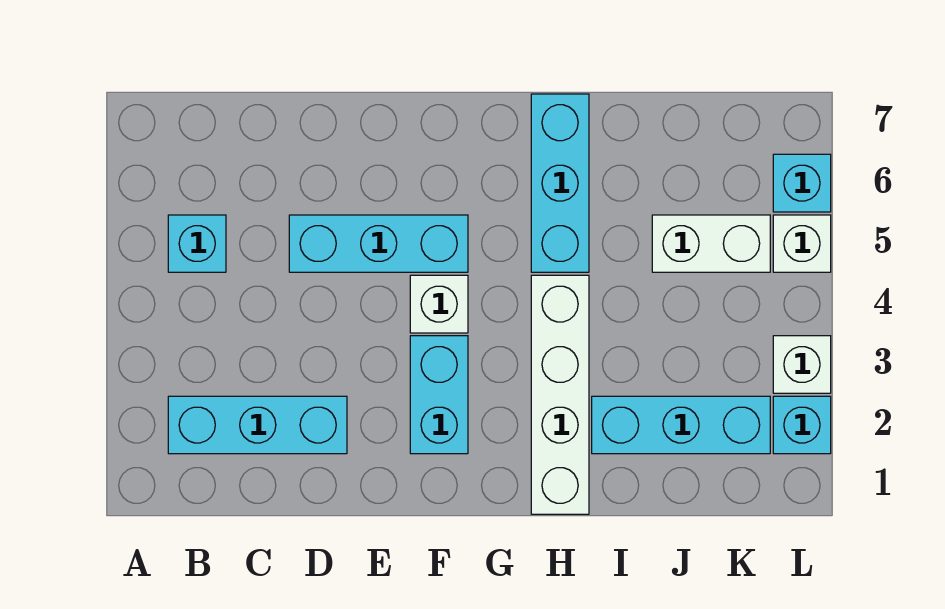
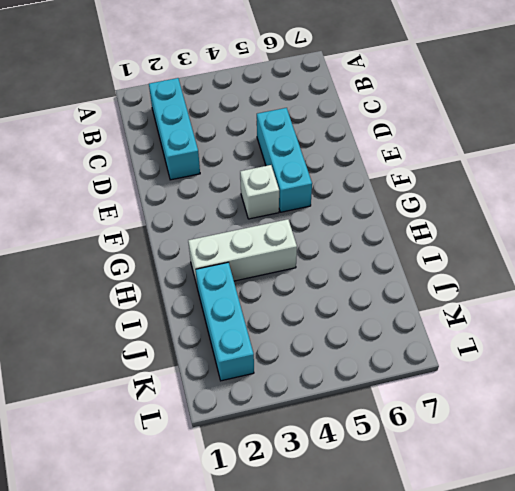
white brick H2:H4 level 1 -> white brick H1:H4 level 1
none -> cyan brick B5 level 1
none -> cyan brick F2:F3 level 1
none -> cyan brick H5:H7 level 1

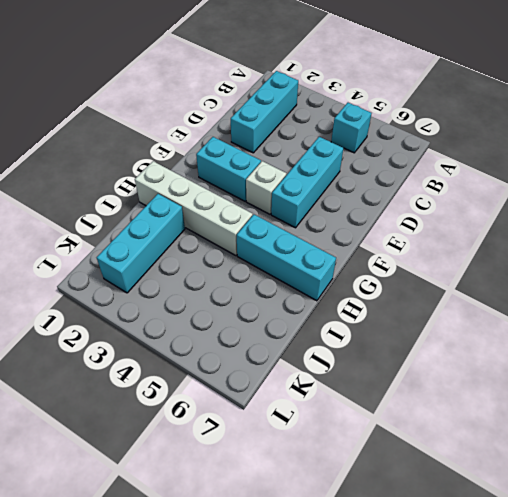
none -> white brick J5:K5 level 1
none -> cyan brick L2 level 1
none -> white brick L3 level 1

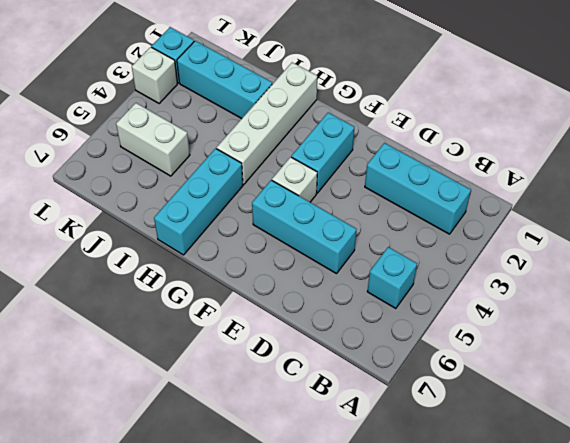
none -> white brick L5 level 1
none -> cyan brick L6 level 1

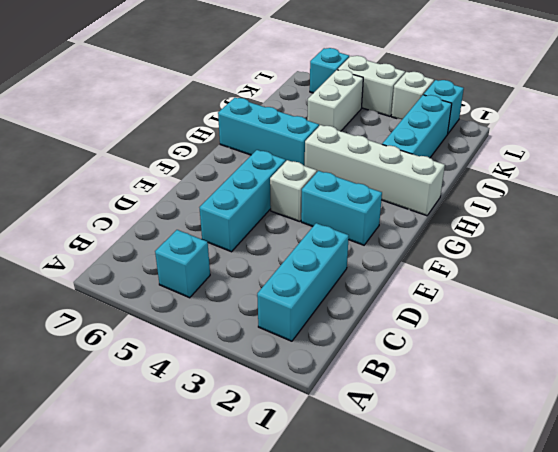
white brick L4:L5 level 1 -> white brick L5 level 1

